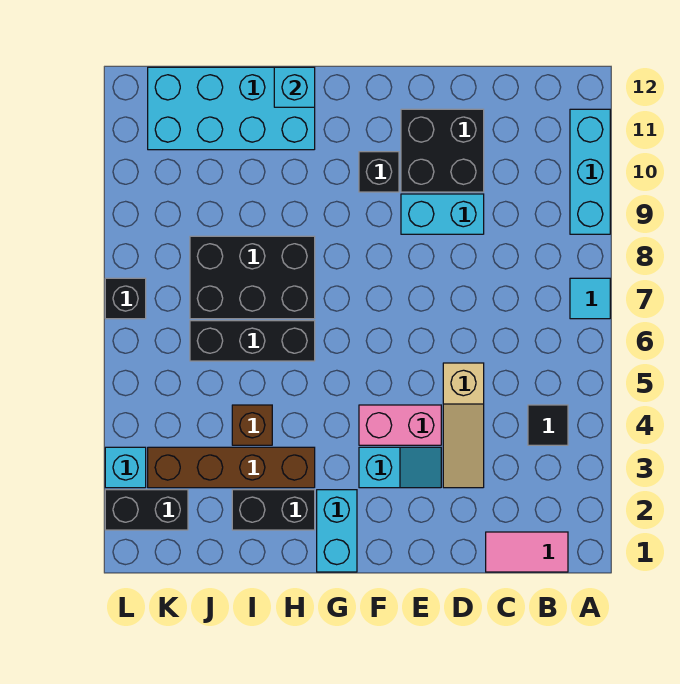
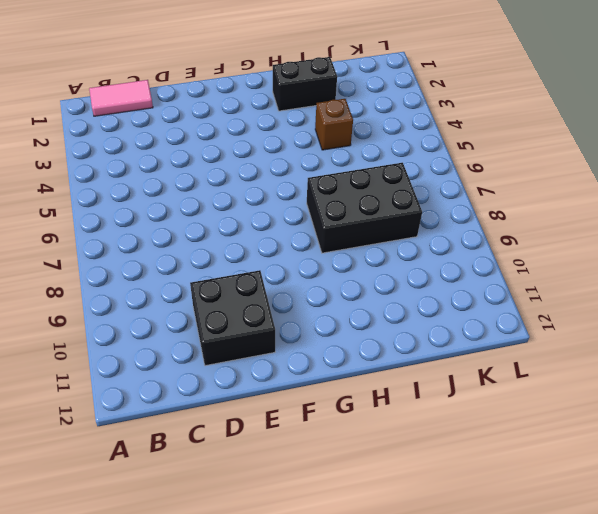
none -> cyan tile A7 level 1
none -> cyan brick A9:A11 level 1
none -> black tile B4 level 1

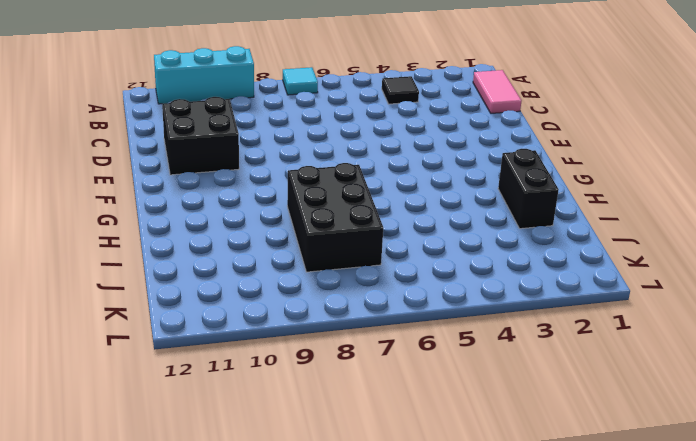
none -> tan slope D3:D5 level 1 top 5
none -> cyan brick D9:E9 level 1
none -> cyan slope E3:F3 level 1 top F

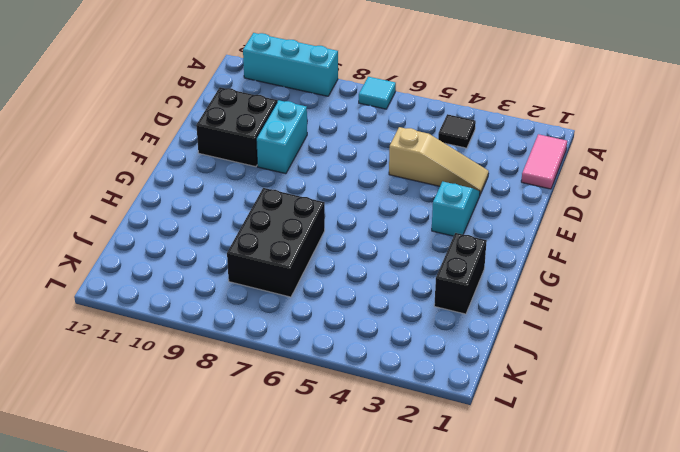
none -> pink brick E4:F4 level 1
none -> black brick F10 level 1
none -> cyan brick G1:G2 level 1

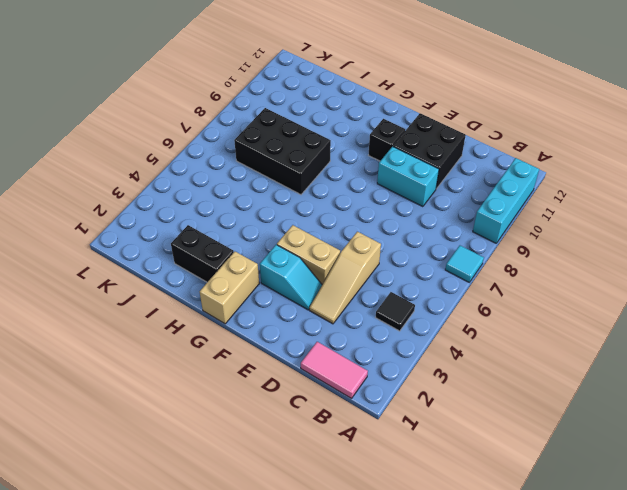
tan brick E4:F4 level 1 -> pink brick E4:F4 level 1
tan brick G1:G2 level 1 -> cyan brick G1:G2 level 1
none -> brown brick H3:K3 level 1
none -> black brick H6:J6 level 1
none -> cyan brick H11:K12 level 1

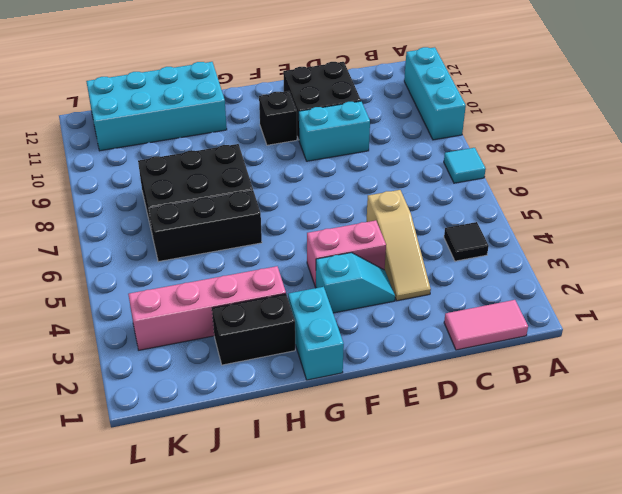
pink brick H3:K3 level 1 -> brown brick H3:K3 level 1
none -> brown brick I4 level 1
none -> black brick K2:L2 level 1
none -> cyan brick L3 level 1

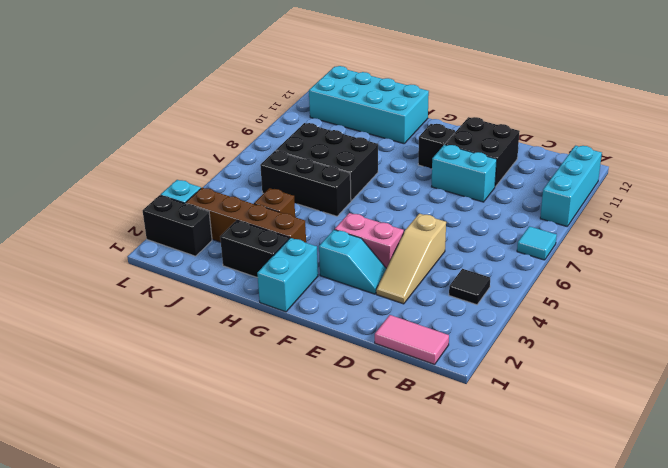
none -> black brick L7 level 1
none -> cyan brick H12 level 2

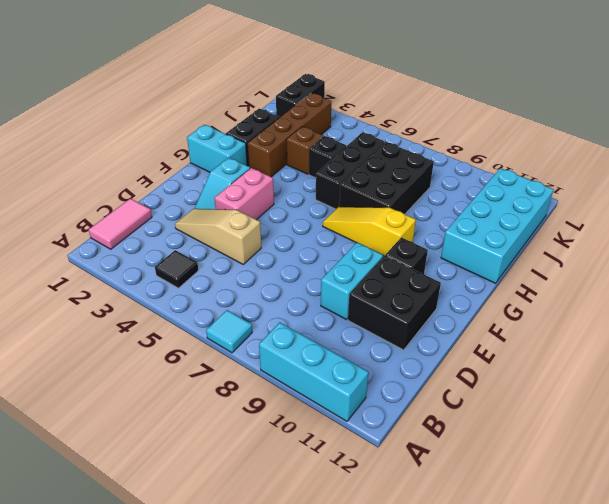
yellow slope G7:G9 level 1 top 9 -> none
black brick I5 level 1 -> black brick L7 level 1
none -> cyan brick L3 level 1
none -> cyan brick H12 level 2

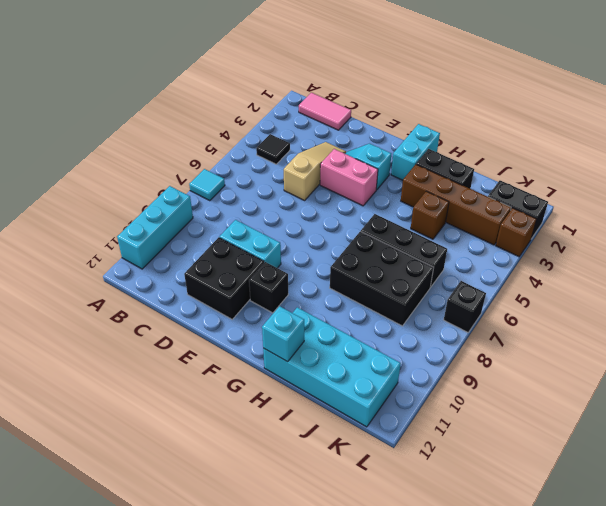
brown brick L3 level 1 -> cyan brick L3 level 1

